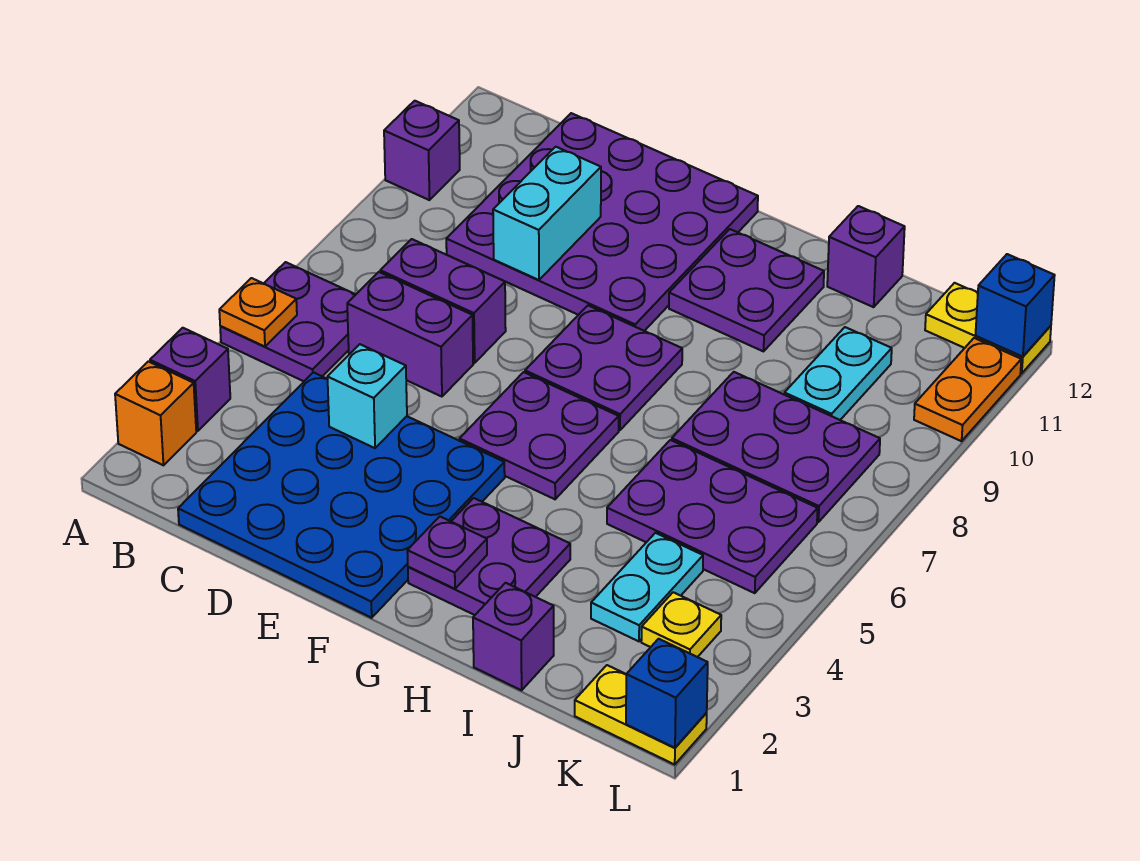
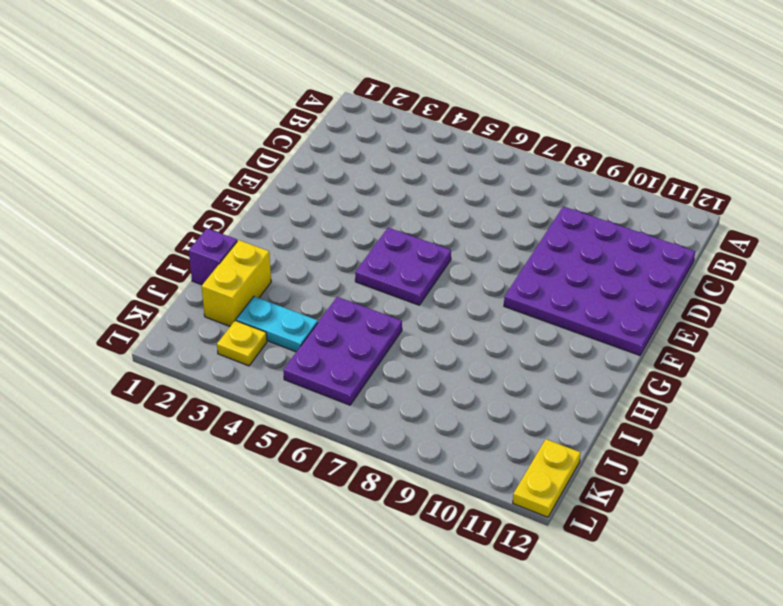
yellow brick I2:J2 level 1 -> none
none -> orange brick A2 level 1
none -> purple brick A3 level 1
none -> purple plate A5:B6 level 1

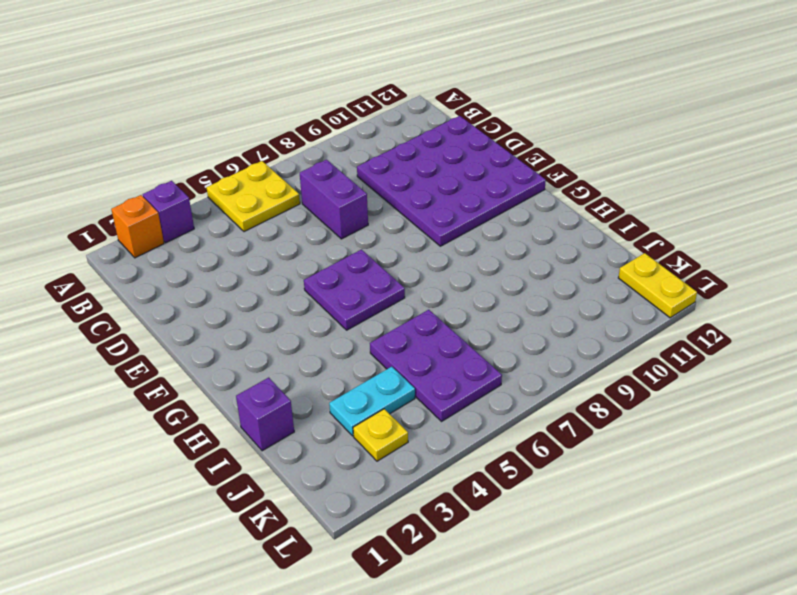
yellow plate A5:B6 level 1 -> purple plate A5:B6 level 1
none -> purple brick A10 level 1
none -> blue plate C1:F4 level 1
none -> purple brick C6:D6 level 1

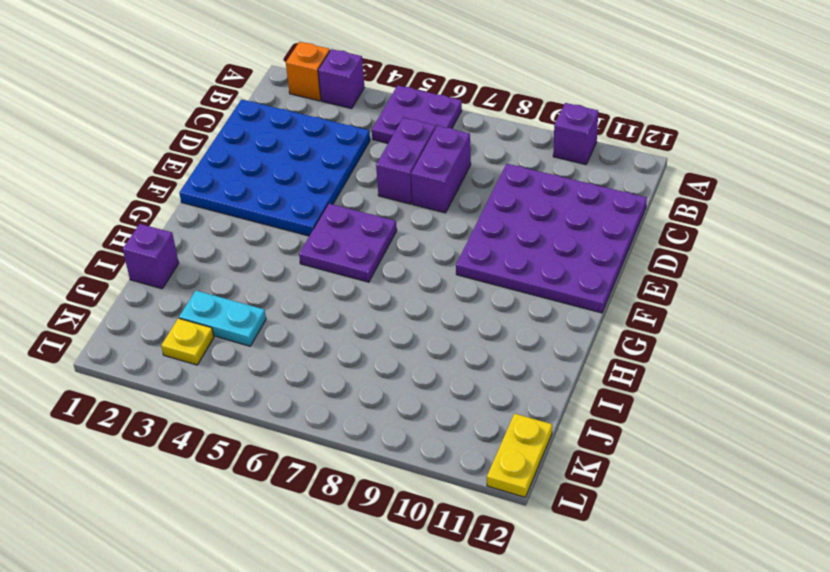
none -> purple plate F7:G8 level 1
none -> purple plate G2:H3 level 1
none -> purple plate G10:H11 level 1

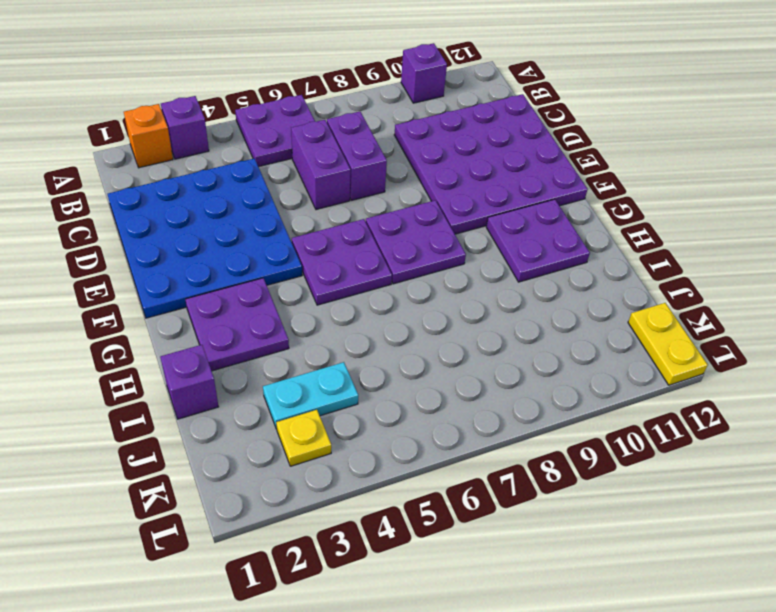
none -> purple plate I5:K6 level 1
none -> purple plate I7:K8 level 1
none -> purple brick I12 level 1

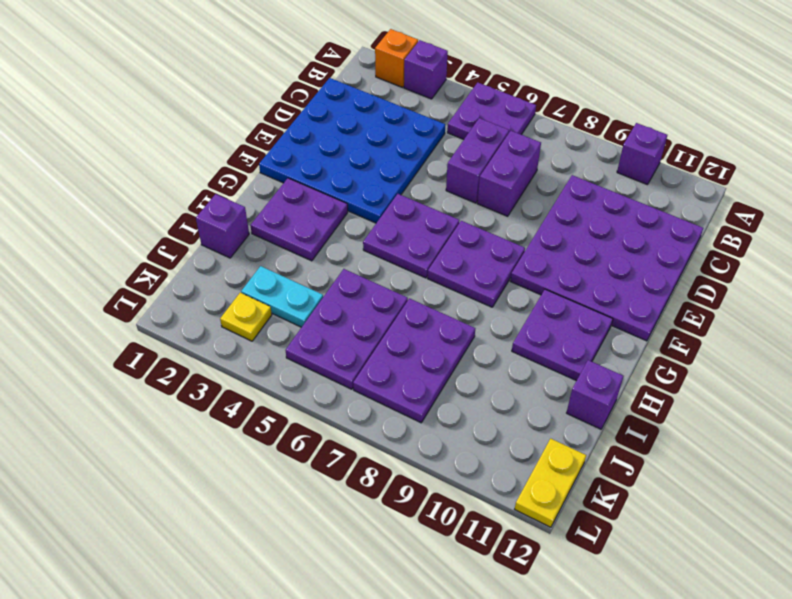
none -> cyan plate J9:J10 level 1
none -> yellow plate K1:L1 level 1
none -> orange plate L10:L11 level 1

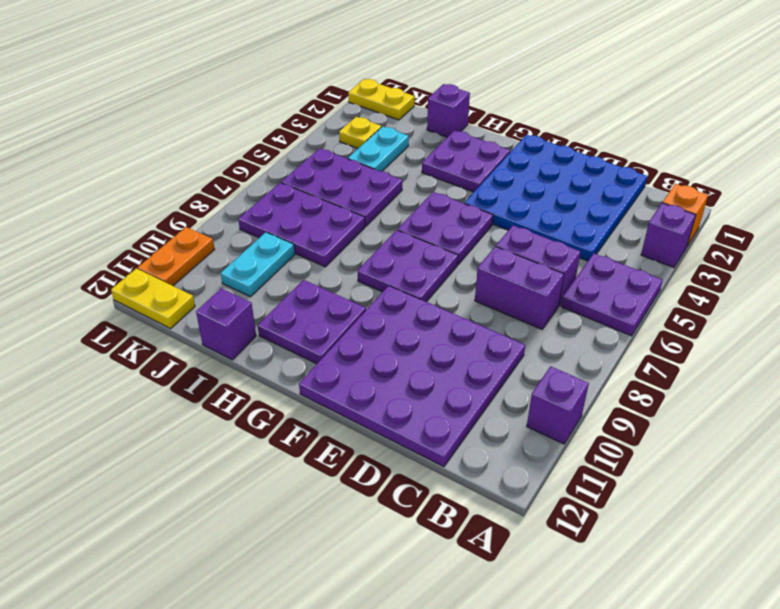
none -> orange plate A5 level 2
none -> cyan brick D4 level 2
none -> cyan brick D9:D10 level 2

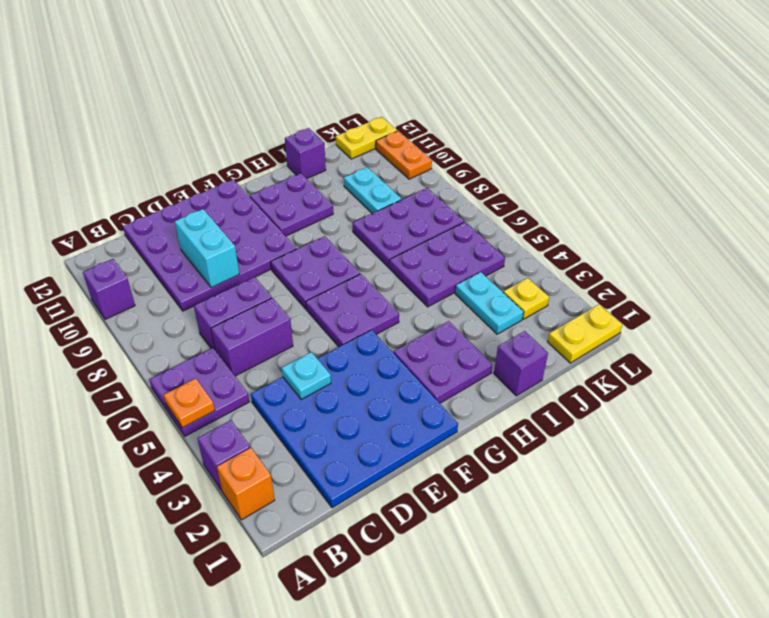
cyan plate D4 level 2 -> cyan brick D4 level 2
none -> purple plate G2 level 2
none -> blue brick L1 level 2
none -> blue brick L12 level 2

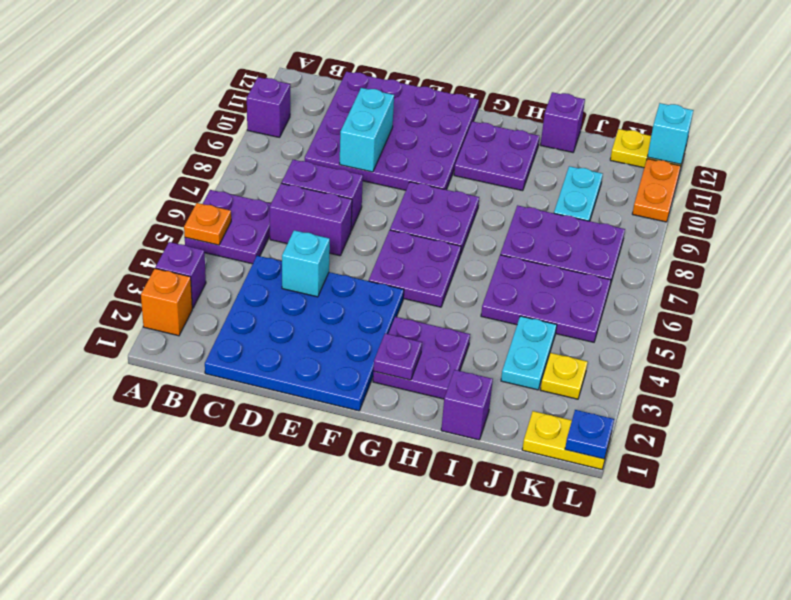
blue plate L1 level 2 -> blue brick L1 level 2
cyan brick L12 level 2 -> blue brick L12 level 2

